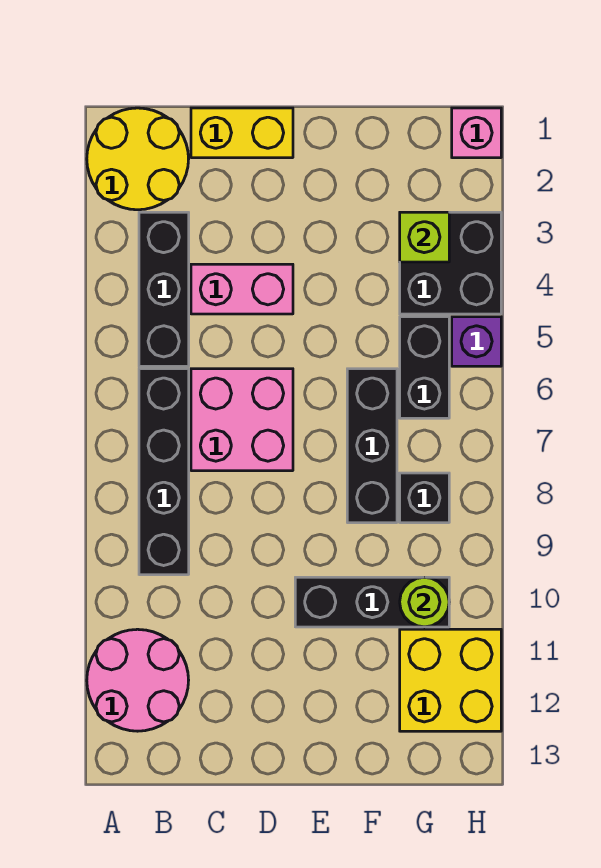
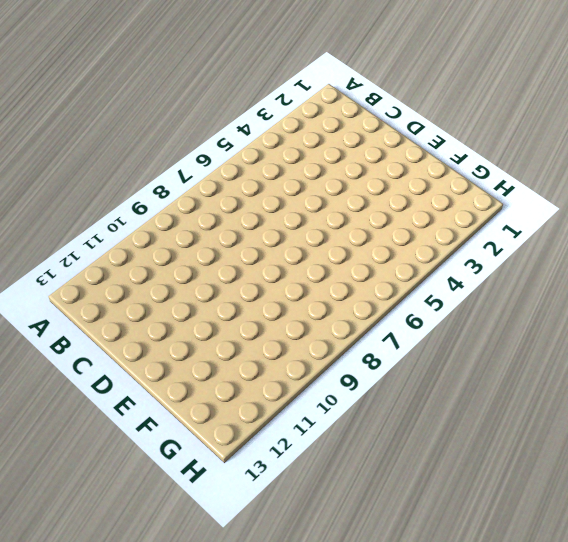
none -> yellow round brick A1:B2 level 1
none -> pink round brick A11:B12 level 1
none -> black brick B3:B5 level 1

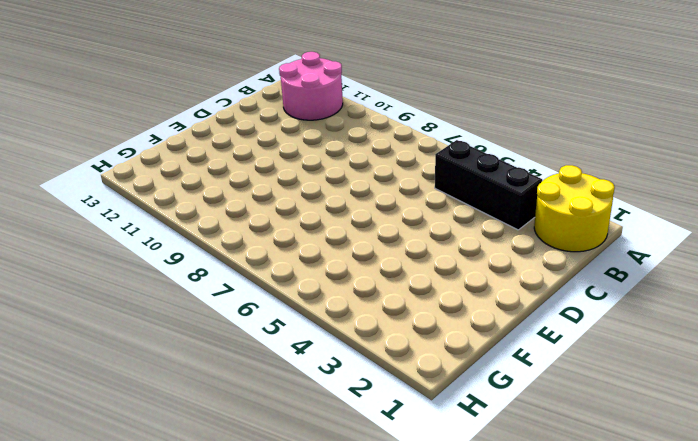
none -> black brick B6:B9 level 1
none -> yellow brick C1:D1 level 1
none -> pink brick C4:D4 level 1

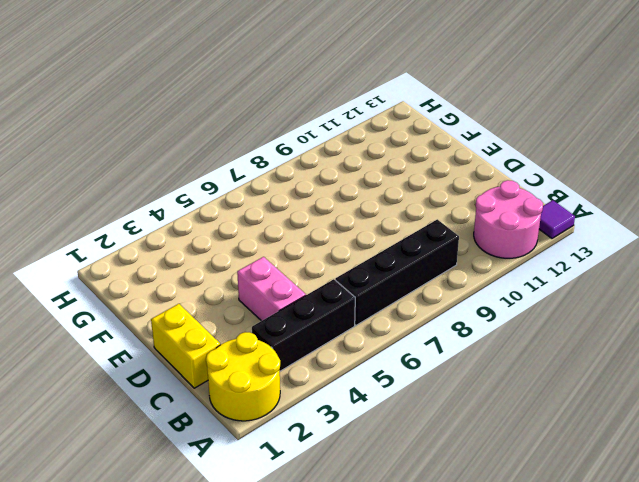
purple tile A13 level 1 -> none
none -> pink brick C6:D7 level 1
none -> black brick E10:G10 level 1
none -> black brick F6:F8 level 1

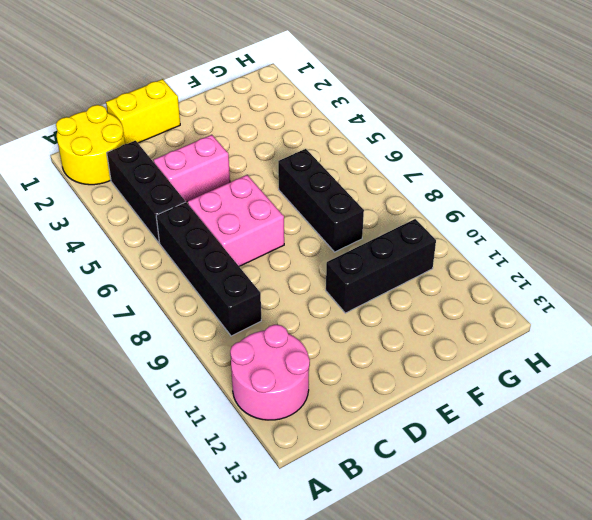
none -> black brick G3:H4 level 1
none -> black brick G5:G6 level 1
none -> black brick G8 level 1

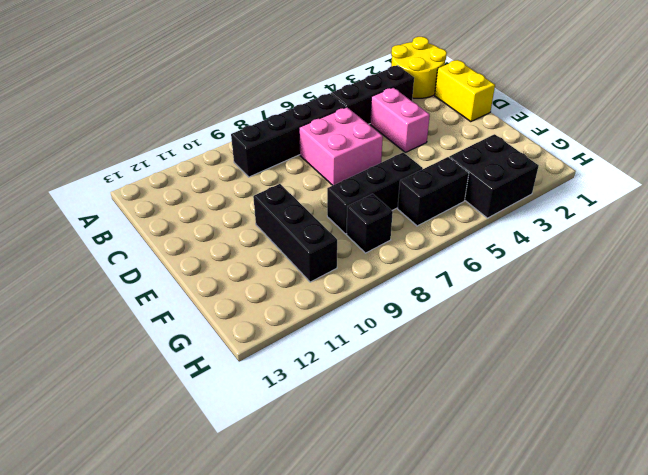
none -> pink round brick A11:B12 level 1
none -> yellow brick G11:H12 level 1
none -> pink brick H1 level 1

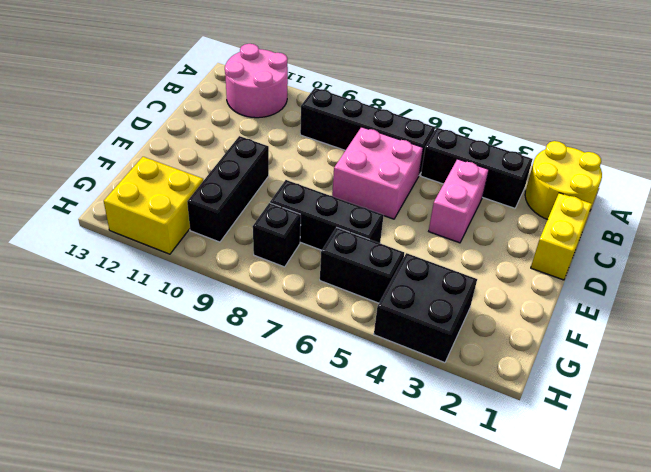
none -> pink brick H1 level 1
none -> purple brick H5 level 1
none -> lime brick G3 level 2

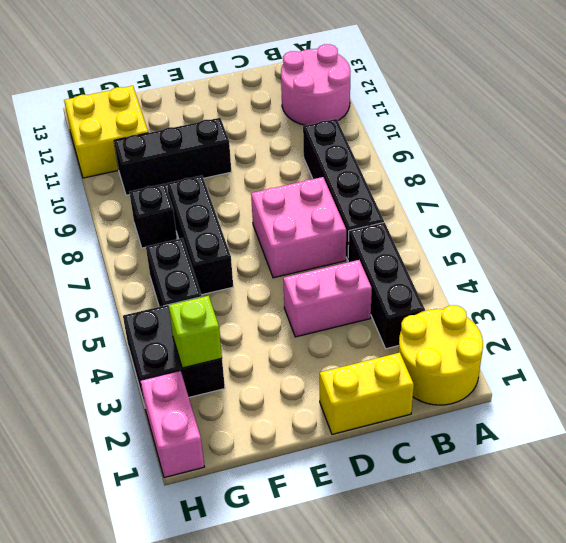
pink brick H1:H2 level 1 -> pink brick H1 level 1
none -> purple brick H5 level 1
none -> lime round brick G10 level 2

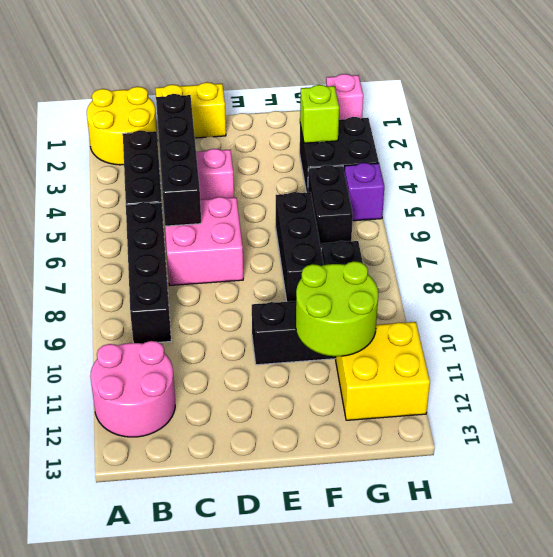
black brick C3:C6 level 2 -> none
lime round brick F10:G11 level 2 -> lime round brick G10 level 2

